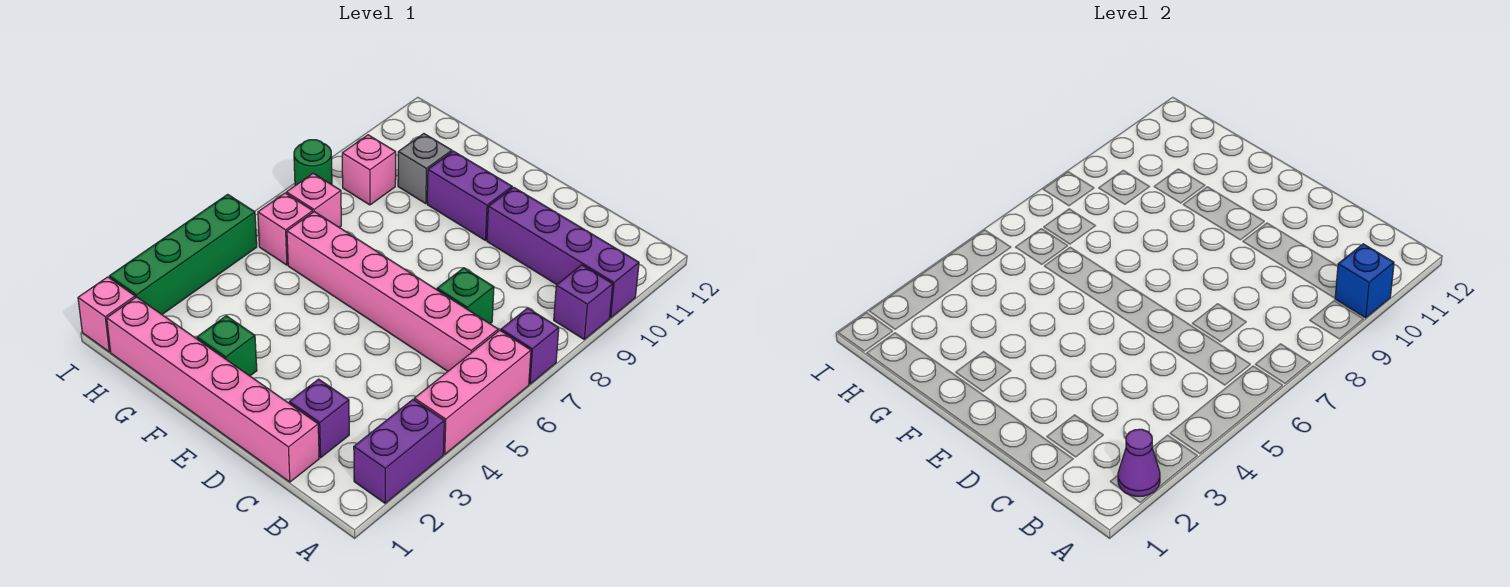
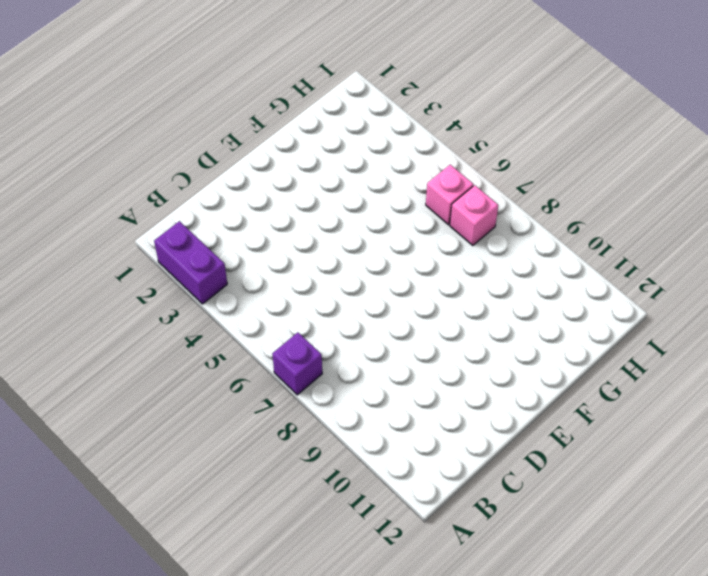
none -> pink brick A4:A6 level 1
none -> purple brick A9 level 1
none -> purple brick A10:D10 level 1

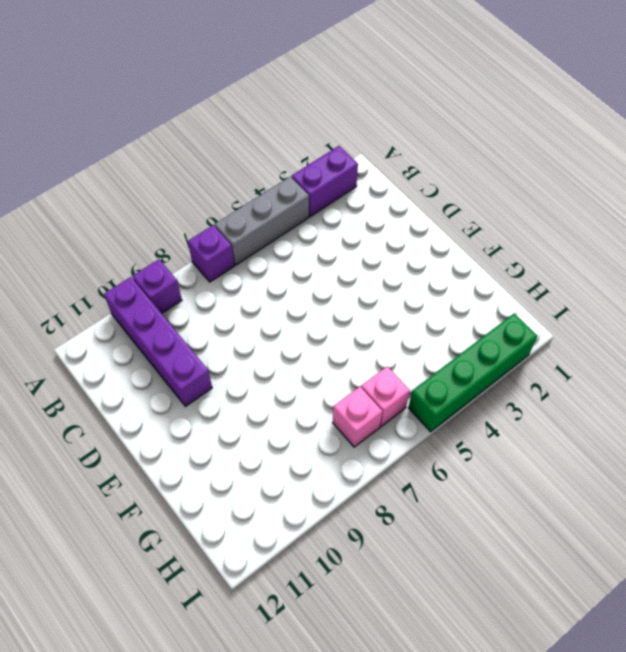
grey brick A4:A6 level 1 -> pink brick A4:A6 level 1
none -> pink brick B6:G6 level 1
none -> pink brick C1:H1 level 1
none -> purple brick C2 level 1

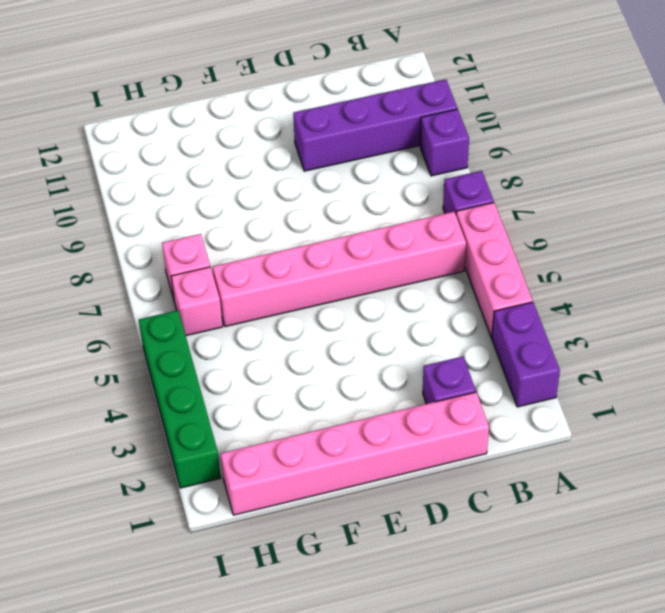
none -> green brick C7 level 1
none -> purple brick E10:F10 level 1
none -> green brick F2 level 1

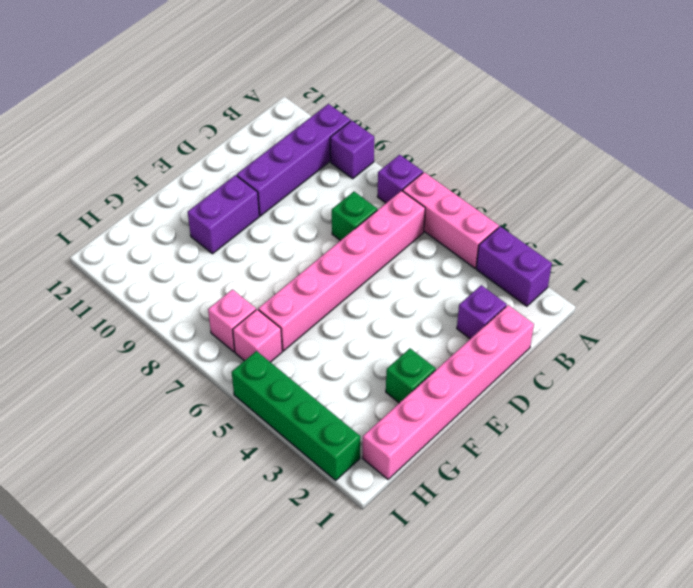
none -> grey brick G10 level 1
none -> pink brick H9 level 1
none -> pink brick I1 level 1

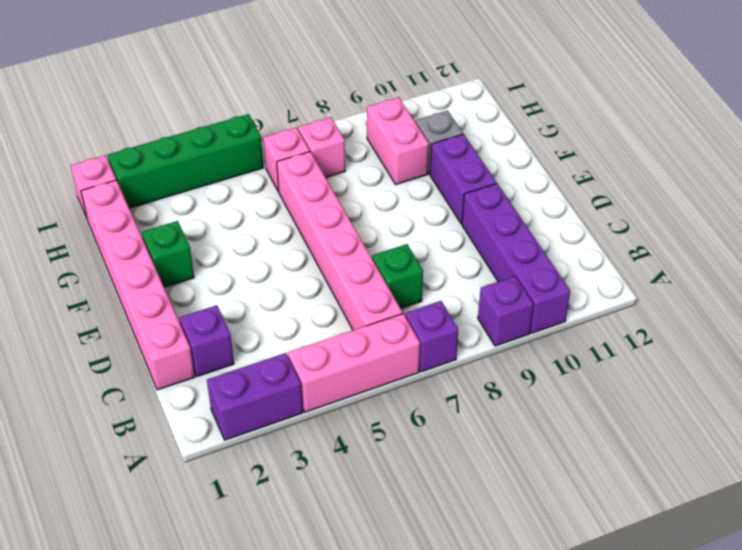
pink brick G9:H9 level 1 -> pink brick H9 level 1
none -> green round brick I8 level 1
none -> purple cone A2 level 2
none -> blue brick A10 level 2

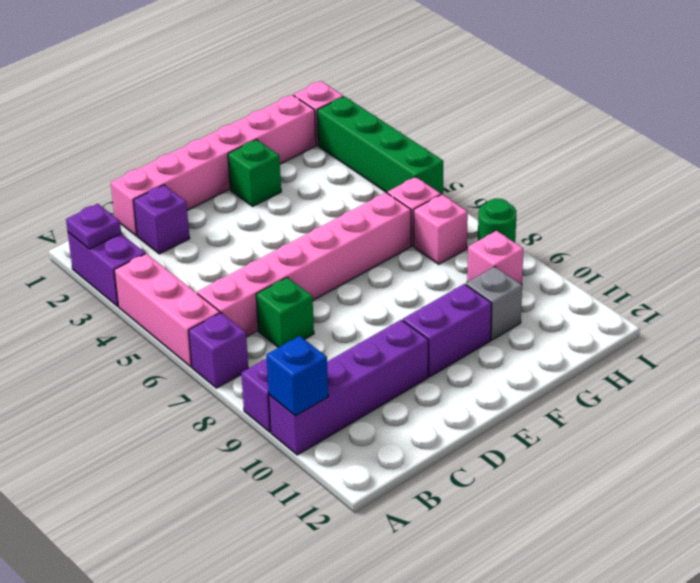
purple plate A2 level 2 -> purple cone A2 level 2

